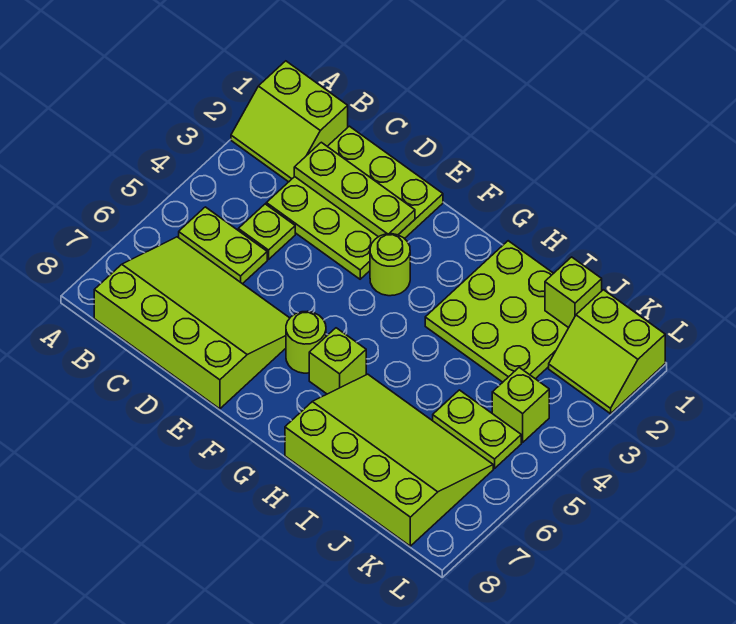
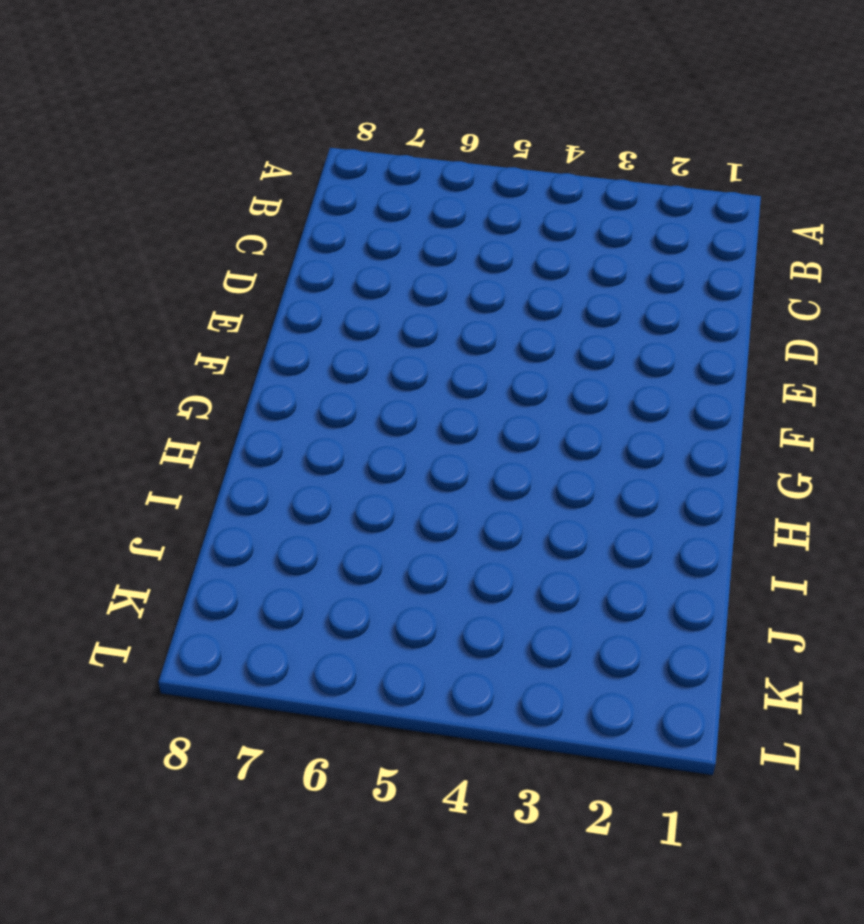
none -> lime slope A1:B2 level 1 top 1
none -> lime plate B5:C5 level 1
none -> lime slope B6:E8 level 1 top 8

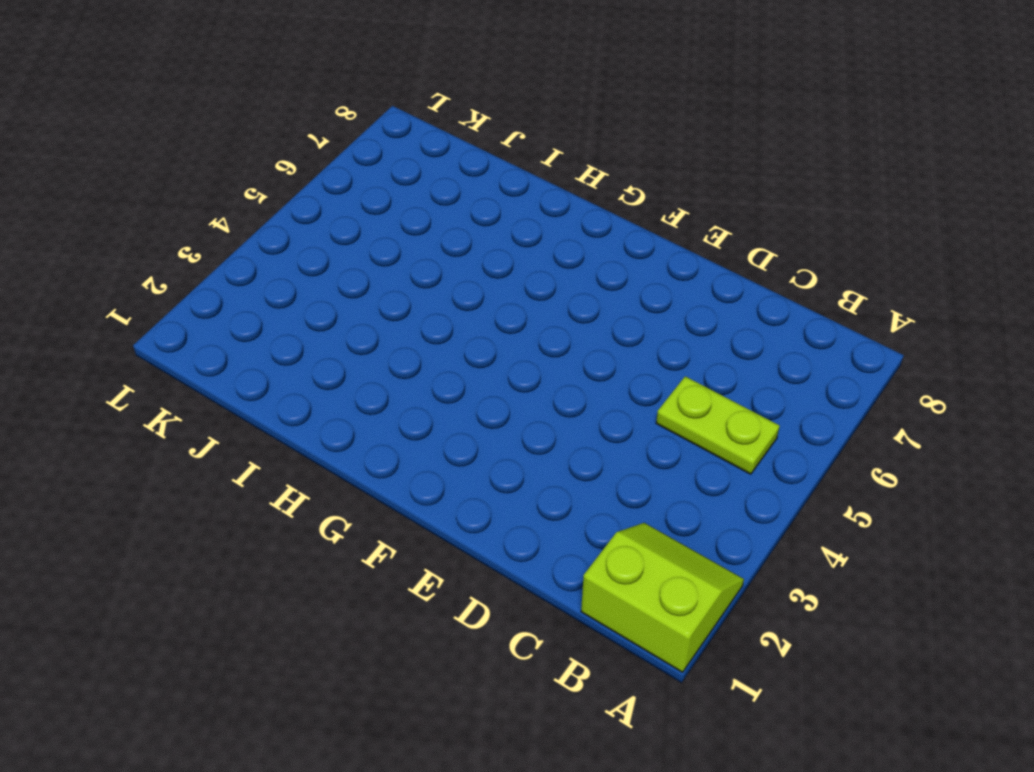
none -> lime slope B6:E8 level 1 top 8
none -> lime plate C1:E3 level 1
none -> lime plate C4 level 1

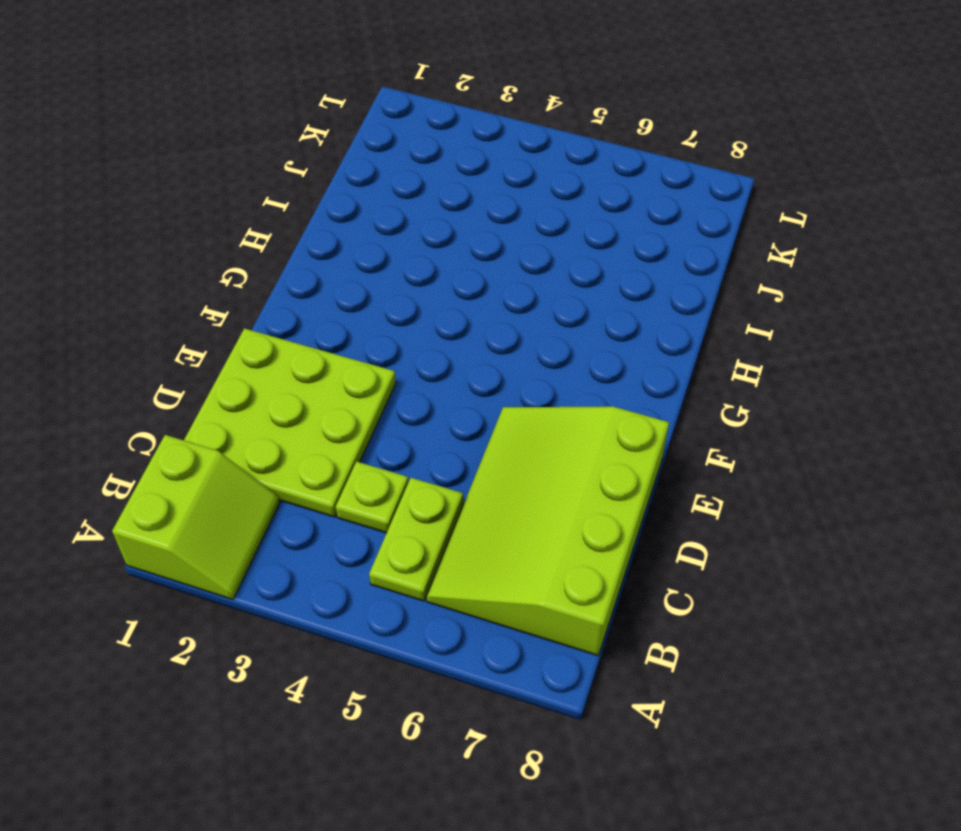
none -> lime round brick F3 level 1
none -> lime round brick F6 level 1
none -> lime brick G6 level 1

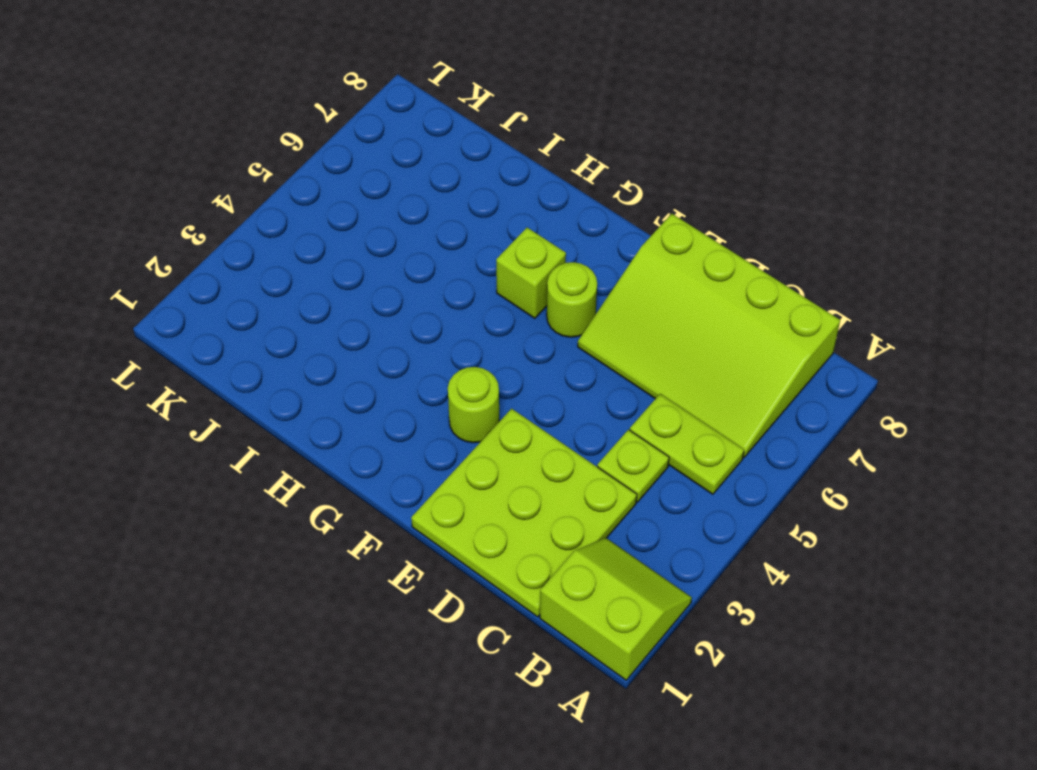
none -> lime plate H1:J3 level 1
none -> lime slope H6:K8 level 1 top 8
none -> lime plate J5:K5 level 1

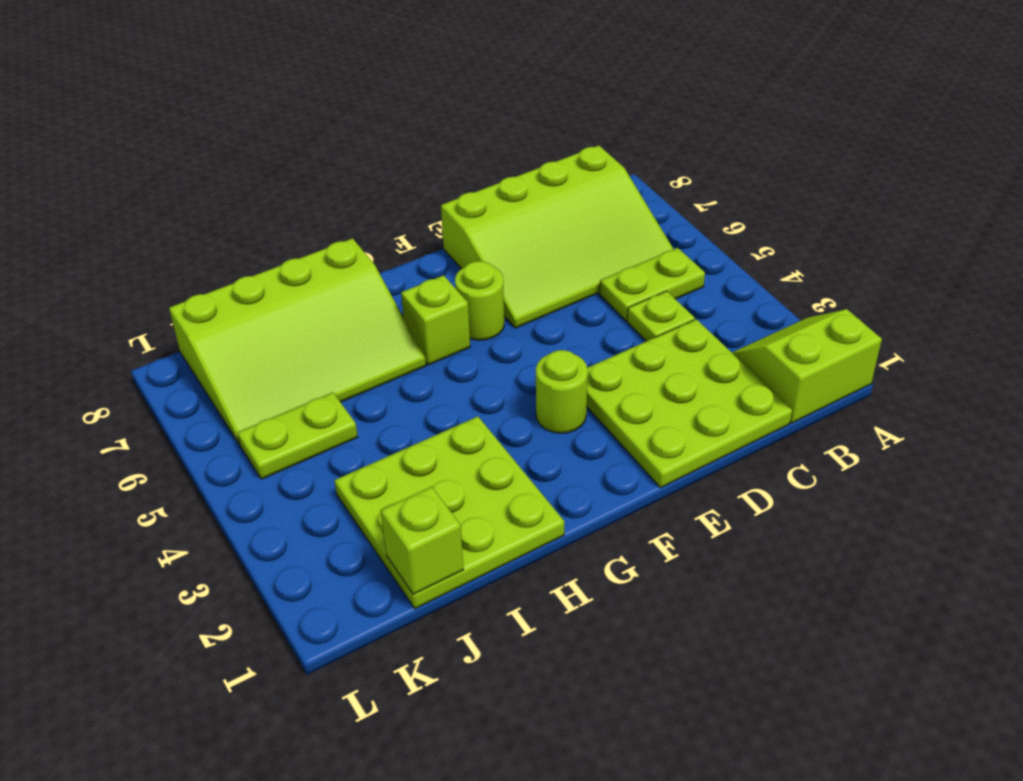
none -> lime slope K1:L2 level 1 top 1
none -> lime brick K4 level 1
none -> lime plate C2:E2 level 2

